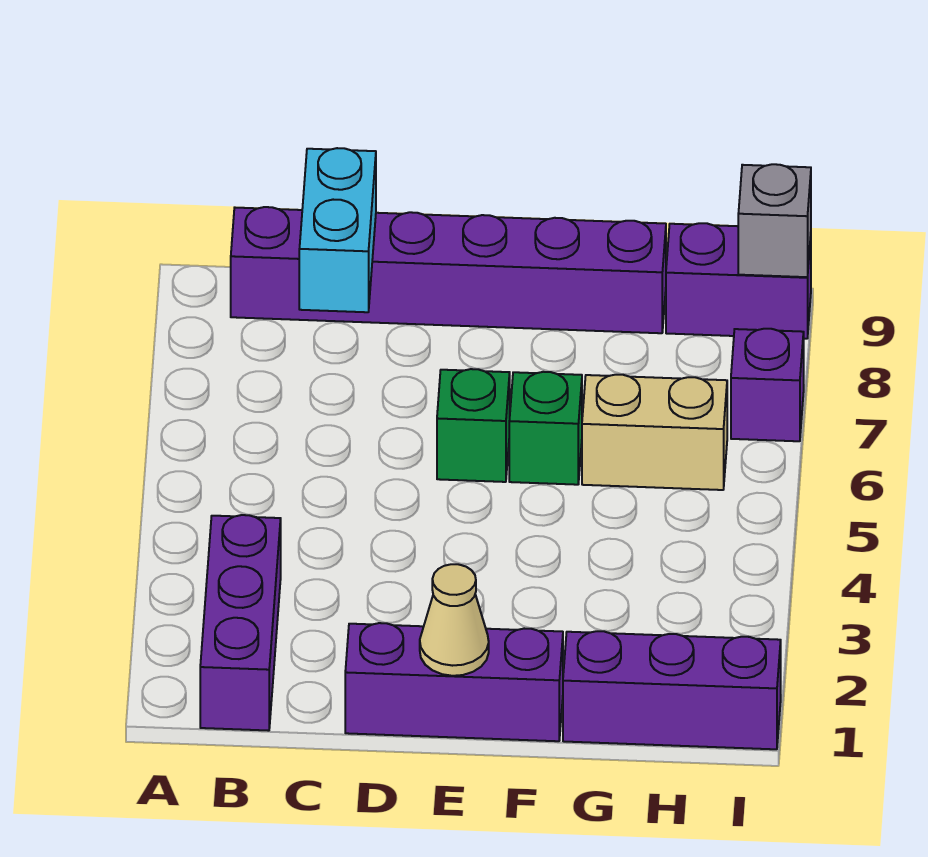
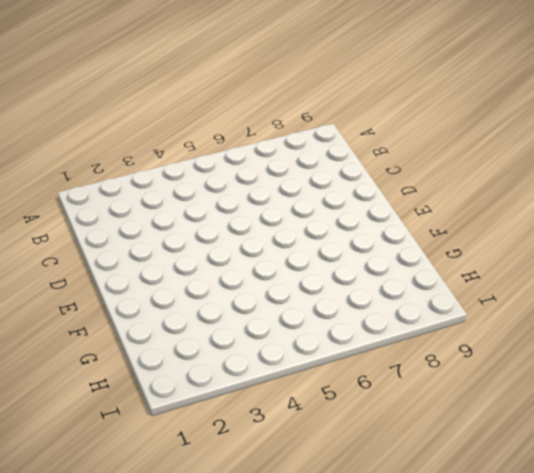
none -> purple brick B1:B3 level 1
none -> purple brick B9:G9 level 1
none -> purple brick D1:F1 level 1

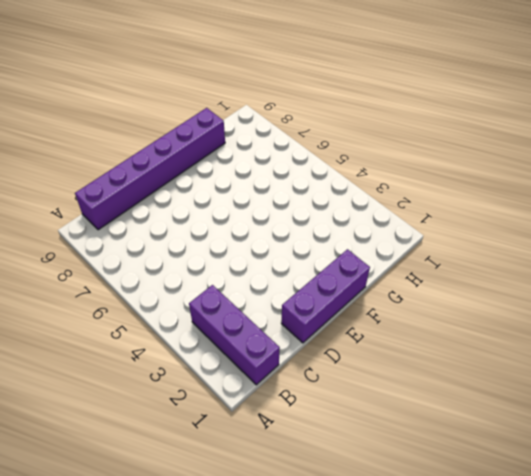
none -> green brick E6 level 1
none -> green brick F6 level 1
none -> purple brick G1:I1 level 1

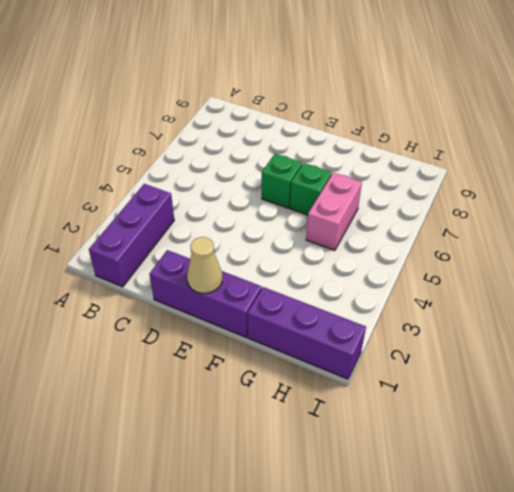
pink brick G5:G6 level 1 -> tan brick G6:H6 level 1
none -> purple brick B9:G9 level 1
none -> purple brick H9:I9 level 1
none -> purple brick I7 level 1

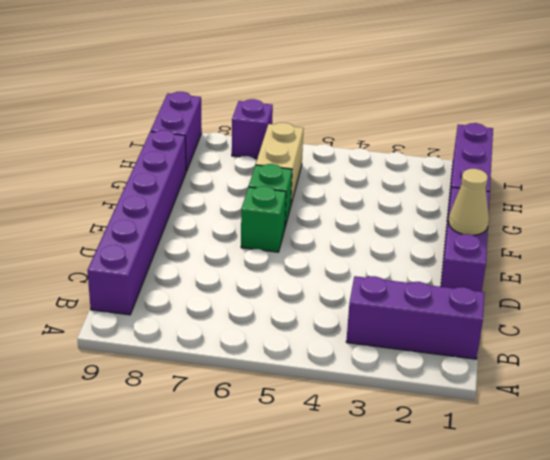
none -> cyan brick C8:C9 level 2
none -> grey brick I9 level 2

